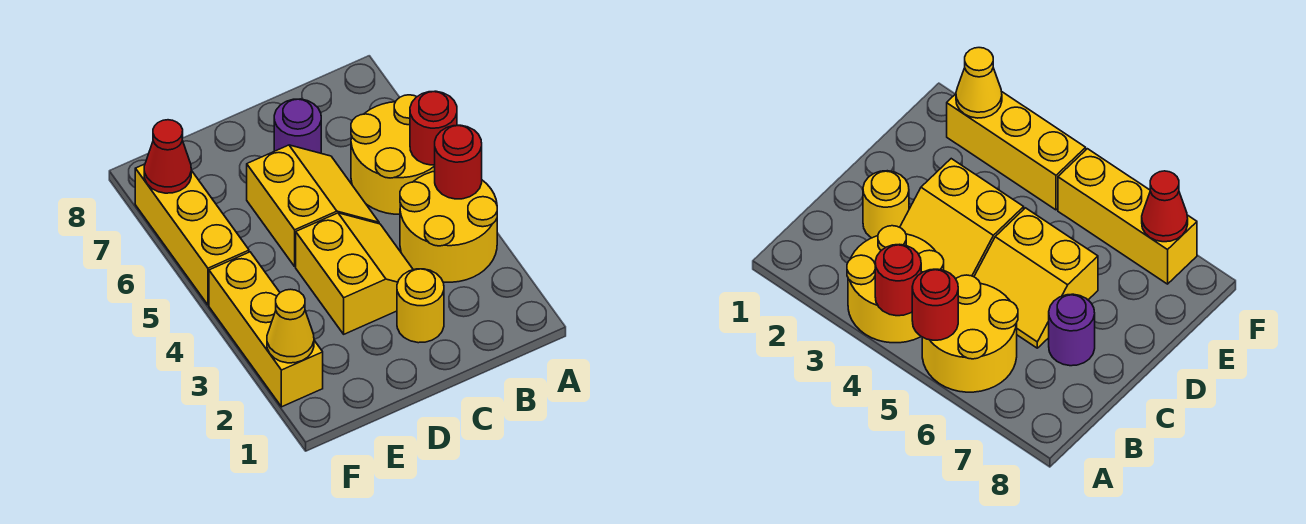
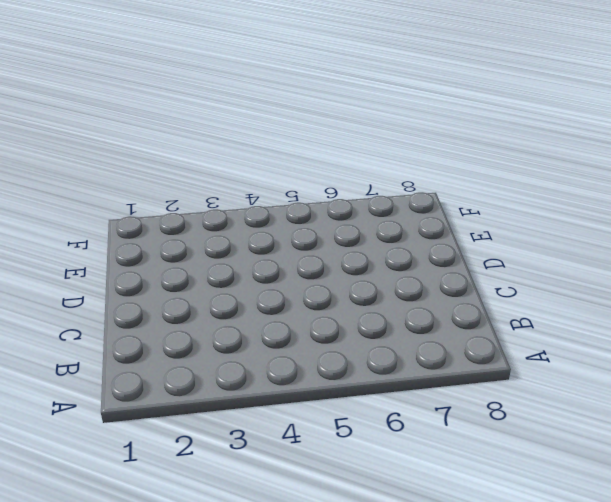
none -> yellow round brick A3:B4 level 1
none -> yellow round brick A5:B6 level 1
none -> yellow round brick C2 level 1

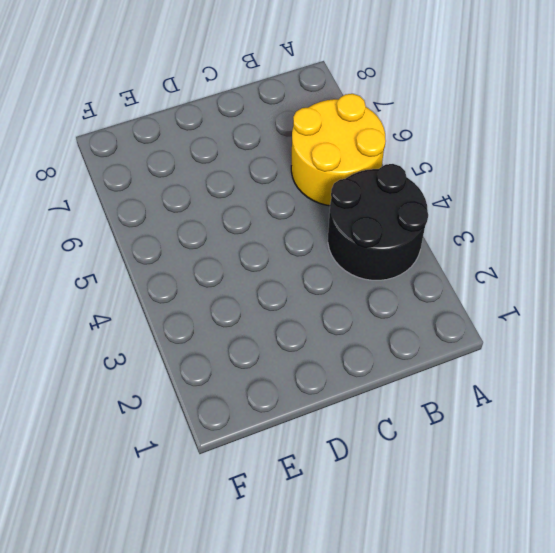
black round brick A3:B4 level 1 -> yellow round brick A3:B4 level 1
none -> yellow round brick C2 level 1
none -> yellow slope C3:D4 level 1 top D
none -> yellow slope C5:D6 level 1 top D

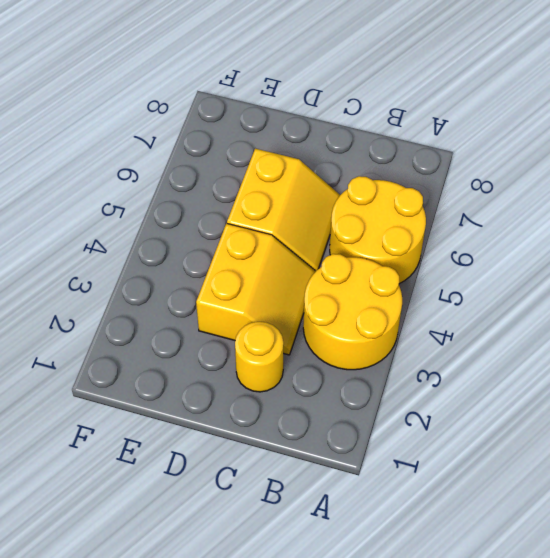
none -> purple round brick C7 level 1
none -> yellow brick F2:F4 level 1
none -> yellow brick F5:F7 level 1

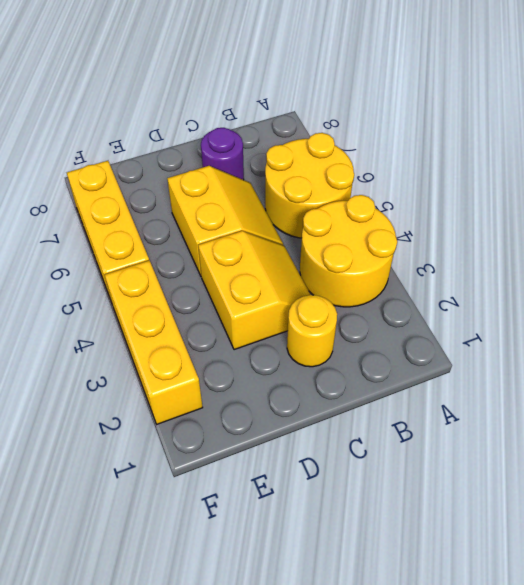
none -> red round brick A4 level 2
none -> red round brick A5 level 2
none -> yellow cone F2 level 2

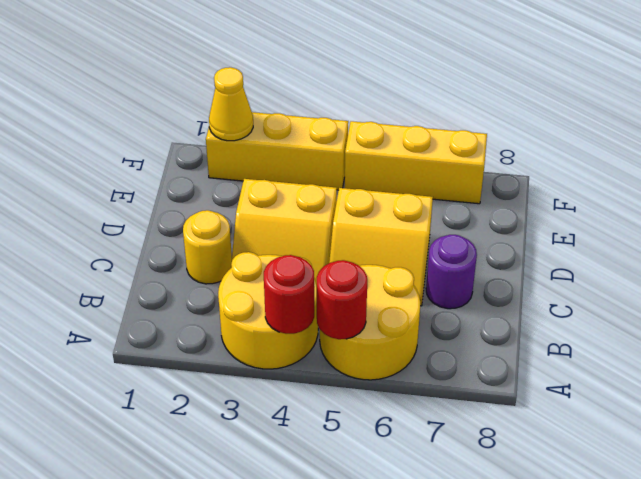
none -> red cone F7 level 2

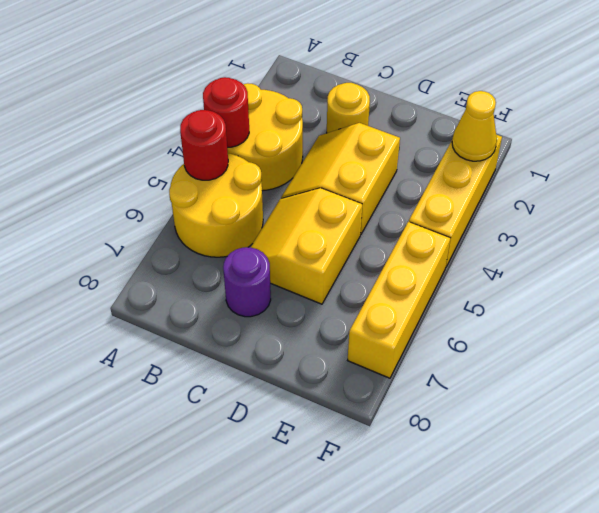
none -> red cone F7 level 2

